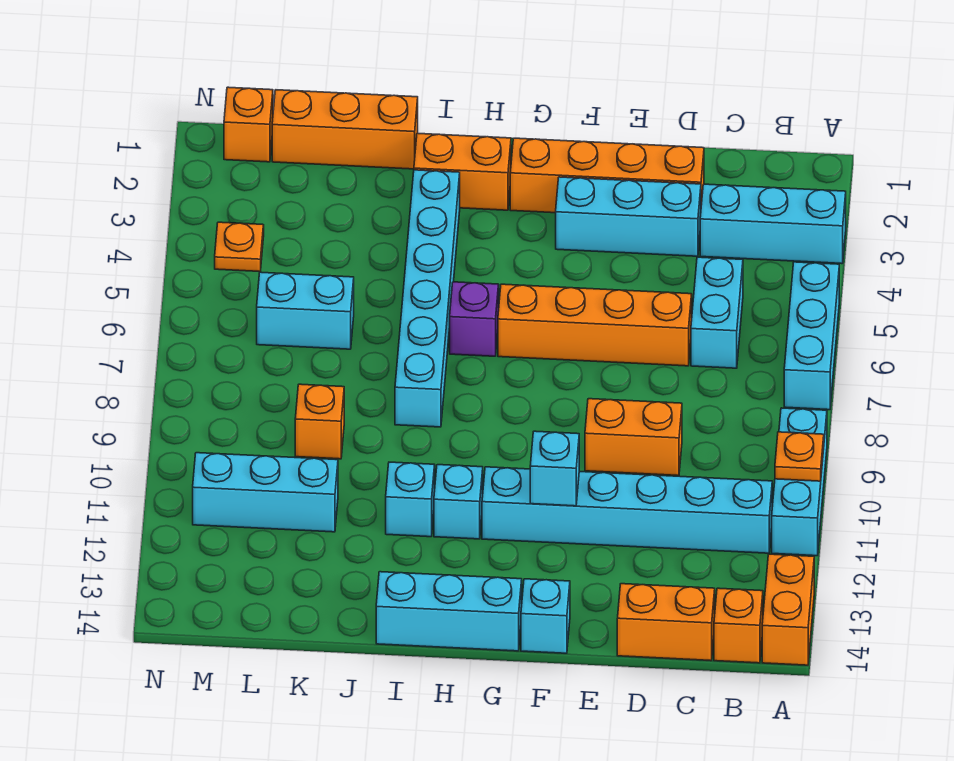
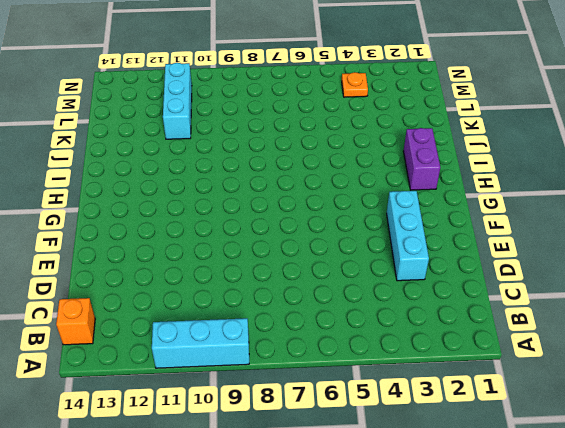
purple brick H2:I2 level 1 -> orange brick H2:I2 level 1
none -> cyan brick A3:C3 level 1
none -> cyan brick A5:A7 level 1
none -> orange brick A13:A14 level 1

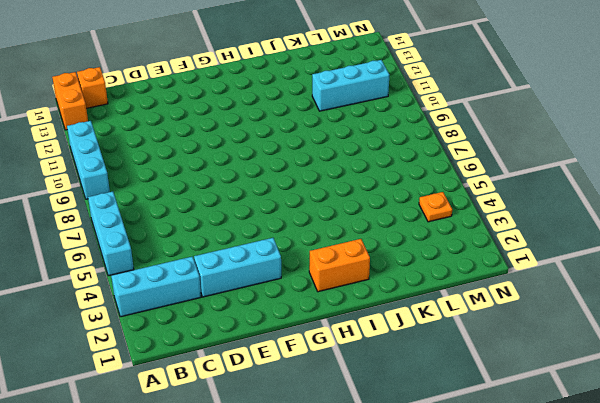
none -> cyan brick B11:G11 level 1
none -> cyan brick C5:C6 level 1
none -> orange brick C14:D14 level 1

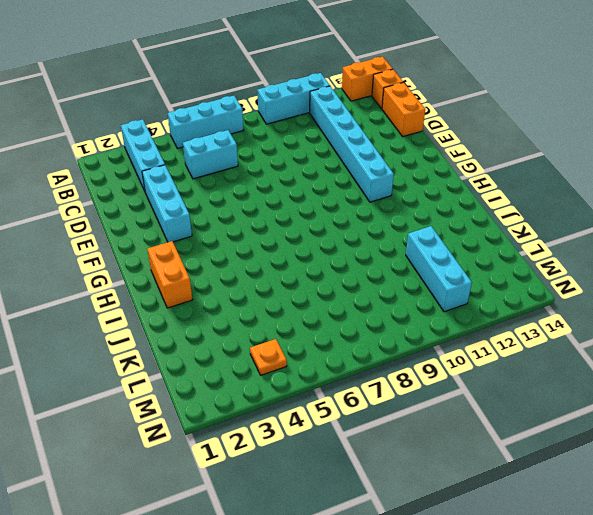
none -> orange brick D2:G2 level 1
none -> orange brick D6:G6 level 1
none -> orange brick D9:E9 level 1

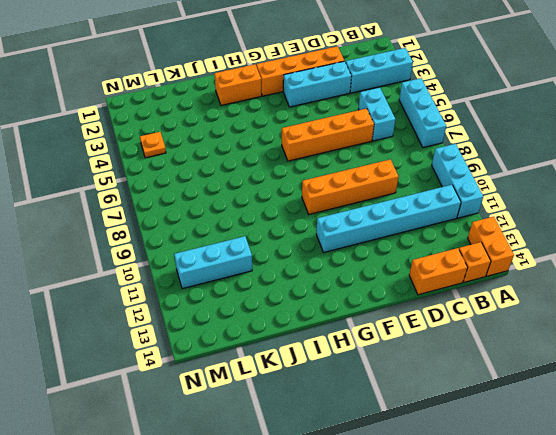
orange brick D9:G9 level 1 -> orange brick D9:E9 level 1
none -> cyan brick F14 level 1
none -> cyan brick G14:I14 level 1
none -> purple brick H6 level 1

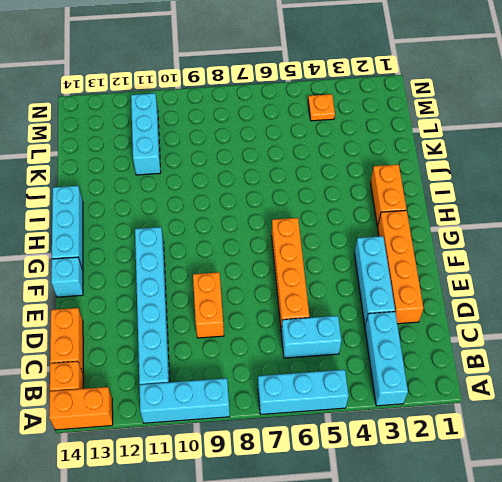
none -> purple brick H6 level 1
none -> cyan brick H11 level 1
none -> cyan brick I3:I8 level 1

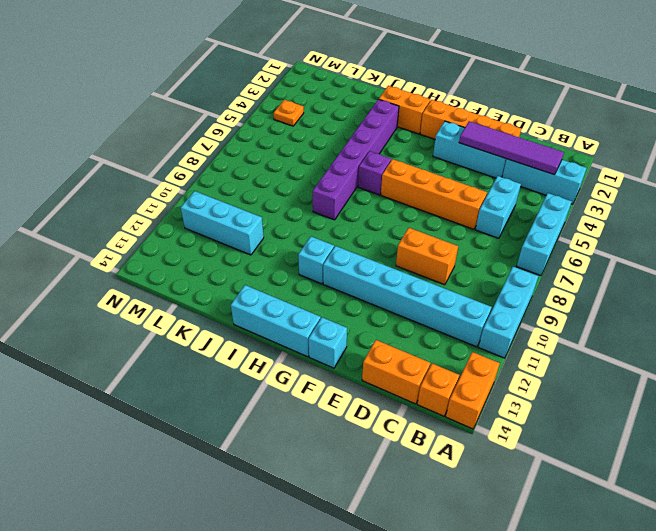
purple tile B3:E3 level 2 -> none
purple brick I3:I8 level 1 -> cyan brick I3:I8 level 1
none -> cyan brick I11 level 1
none -> orange brick J1:L1 level 1
none -> cyan brick K6:L6 level 1

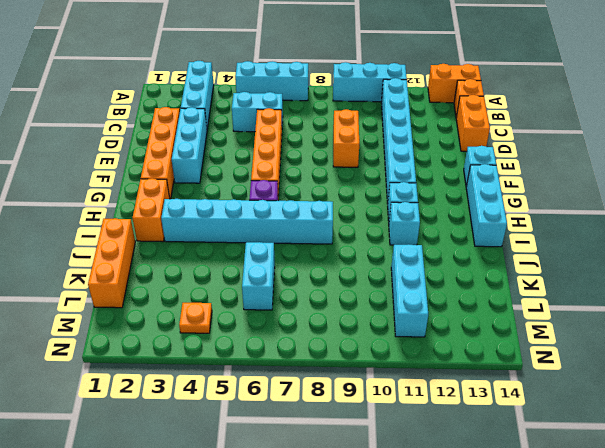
none -> orange brick K9 level 1
none -> orange brick M1 level 1
none -> orange plate A10 level 2

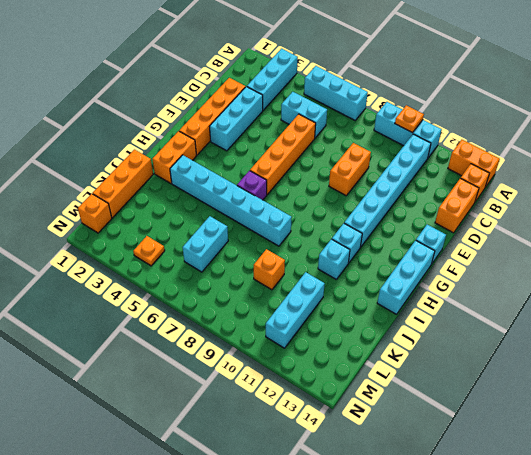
none -> cyan brick F11 level 2

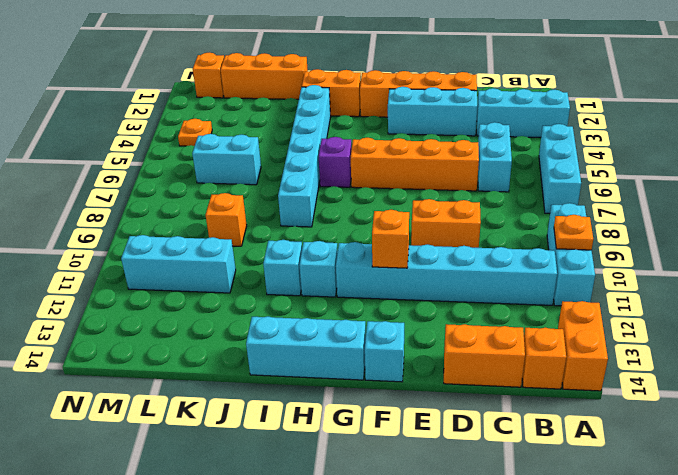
orange brick F11 level 2 -> cyan brick F11 level 2

